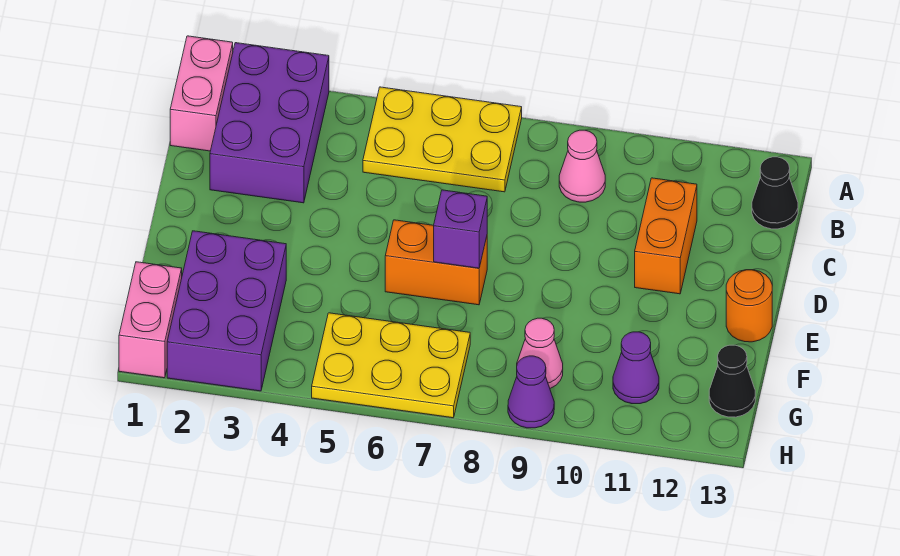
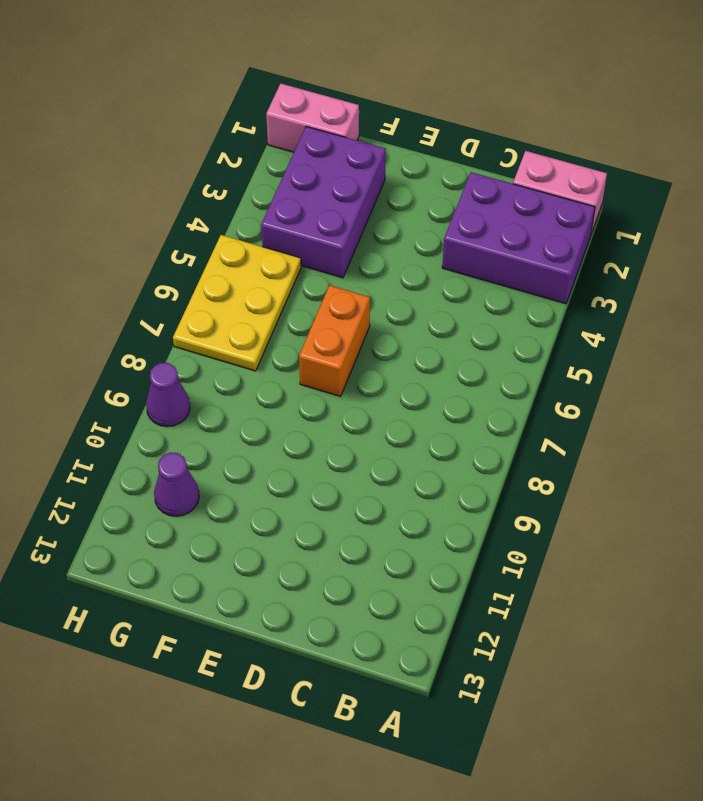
purple brick F2:G4 level 1 -> purple brick F2:H3 level 1
none -> yellow plate A5:B7 level 1
none -> pink cone B9 level 1
none -> black cone B13 level 1

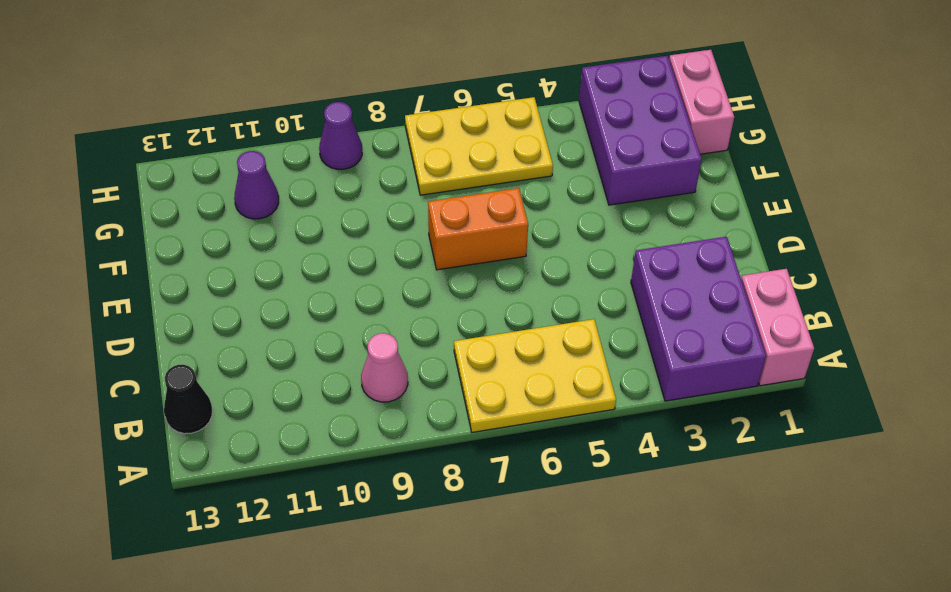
none -> orange brick C11:D11 level 1
none -> orange round brick E13 level 1
none -> pink cone G9 level 1

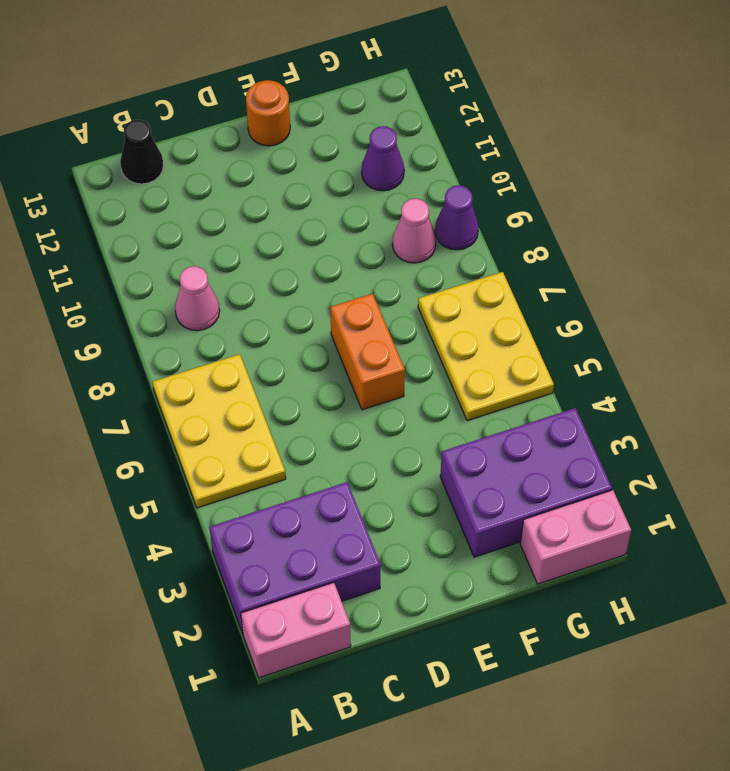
none -> orange brick C11:D11 level 1
none -> black cone G13 level 1
none -> purple brick E7 level 2

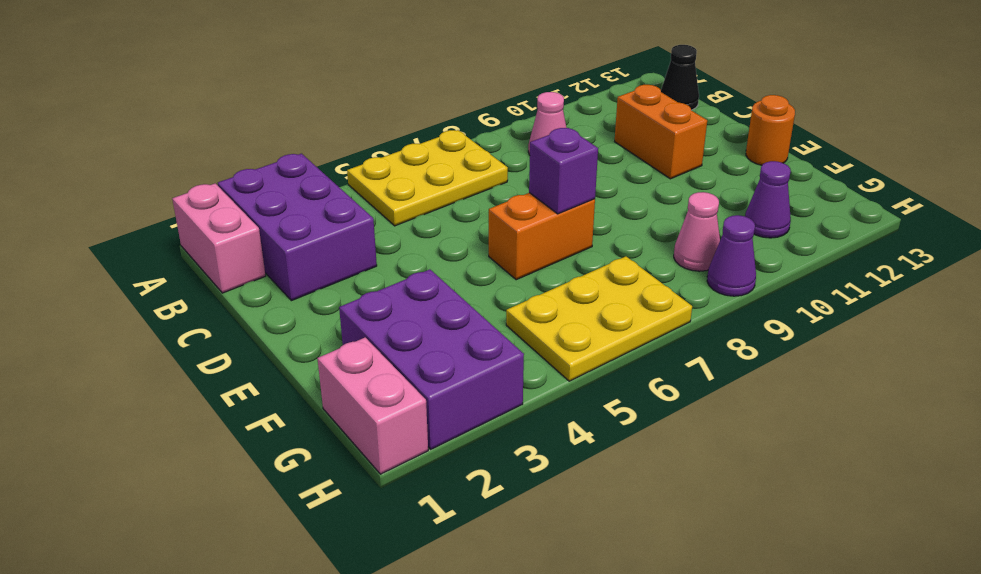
none -> black cone G13 level 1

